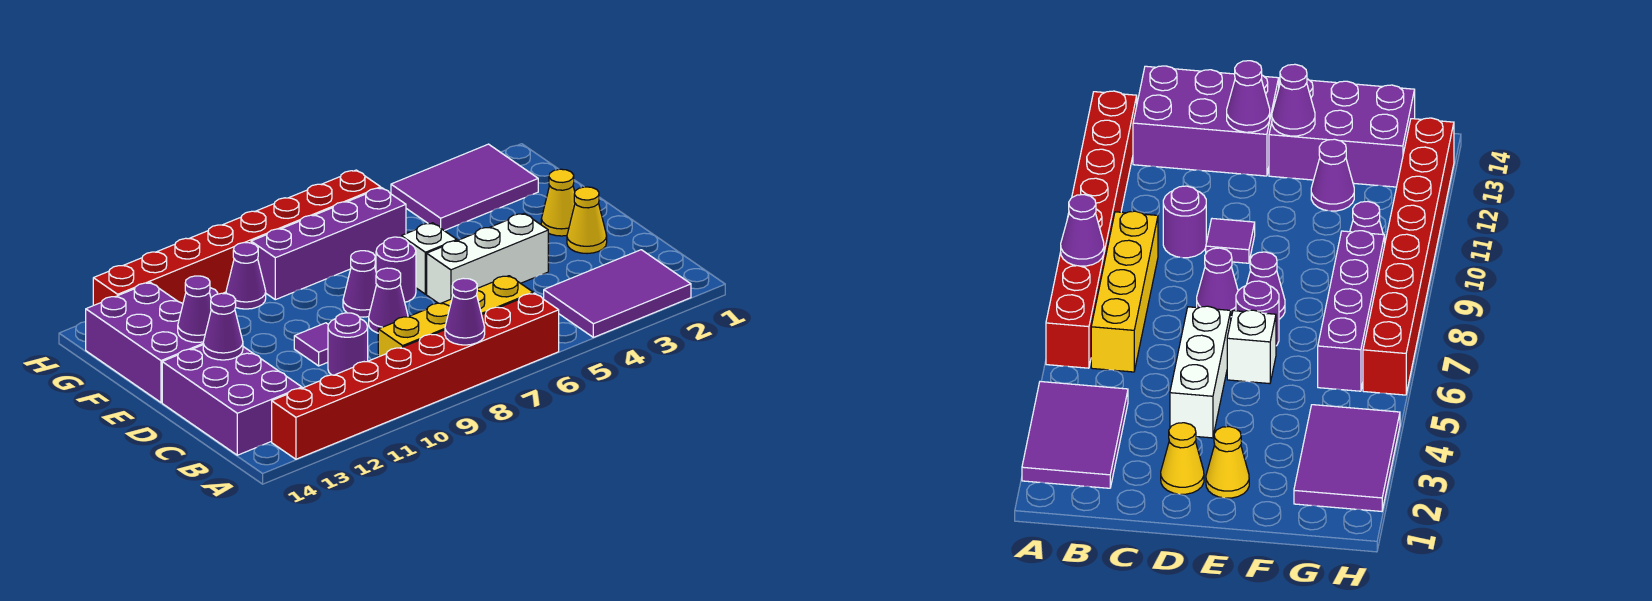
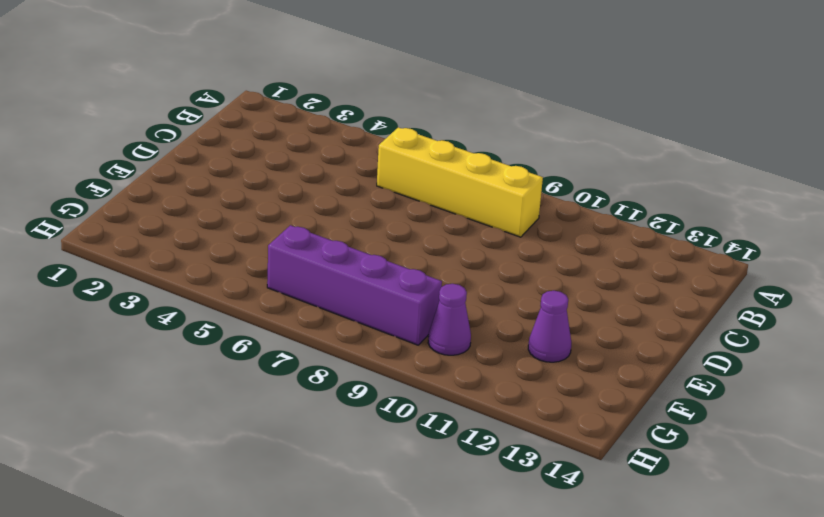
none -> purple tile A2:B4 level 1
none -> red brick A6:A13 level 1
none -> purple brick B13:D14 level 1

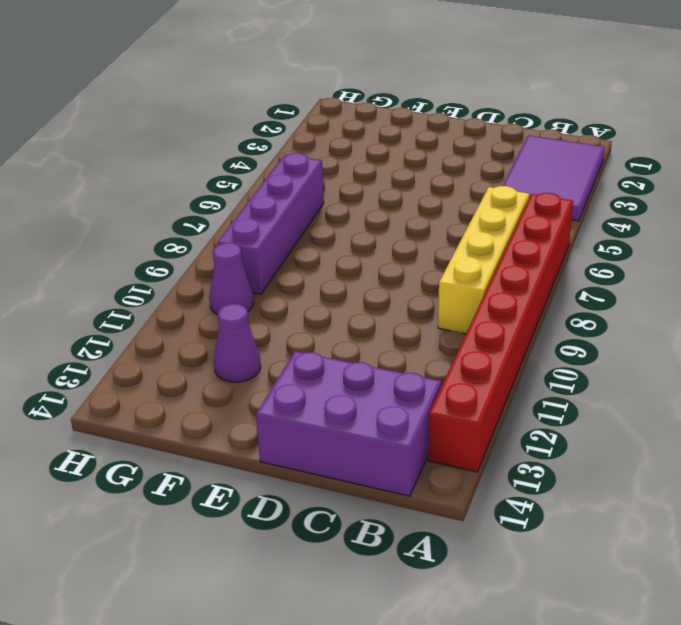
none -> purple round brick C10 level 1
none -> yellow cone D2 level 1
none -> white brick D4:D6 level 1

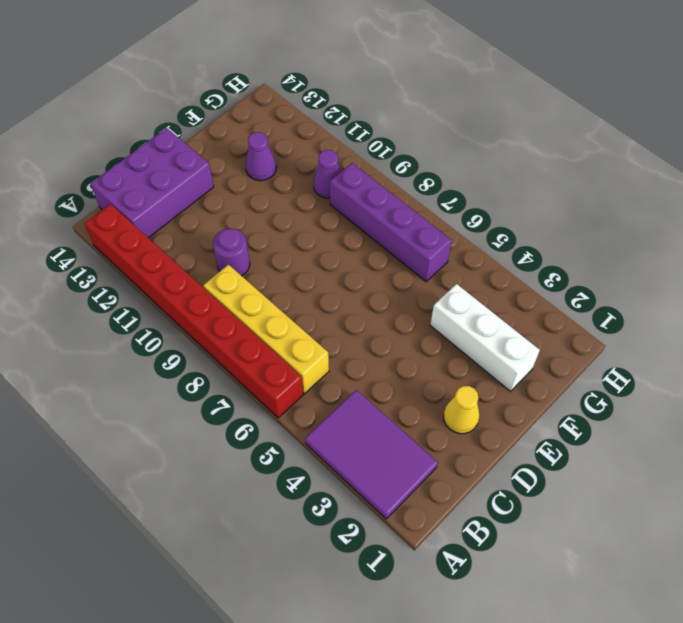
white brick F2:F4 level 1 -> white brick D4:D6 level 1
none -> purple cone D8 level 1
none -> purple tile D10 level 1
none -> yellow cone E2 level 1

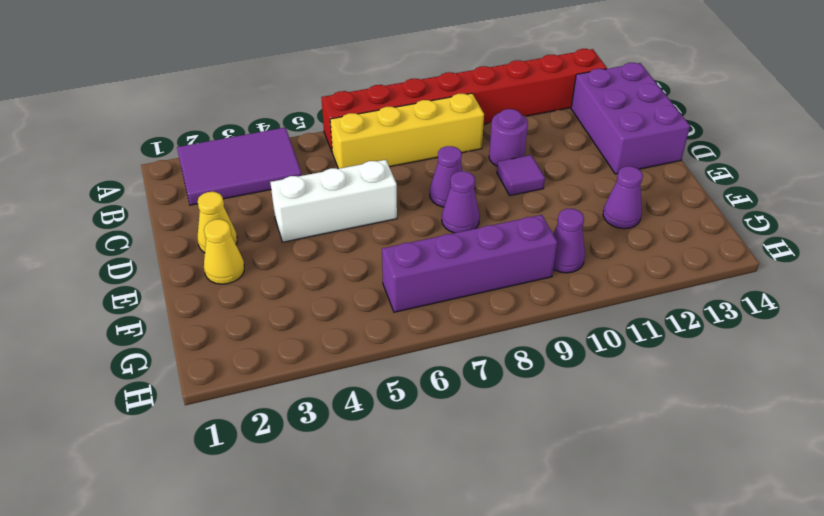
none -> white brick E6 level 1
none -> purple round brick E7 level 1
none -> purple brick E13:G14 level 1

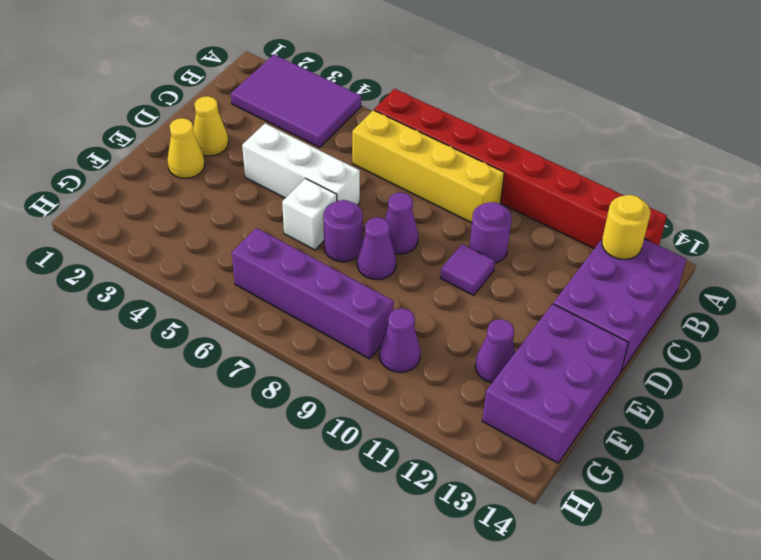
yellow round brick B13 level 2 -> none
none -> purple tile G2:H4 level 1
none -> red brick H6:H13 level 1
none -> purple cone A8 level 2

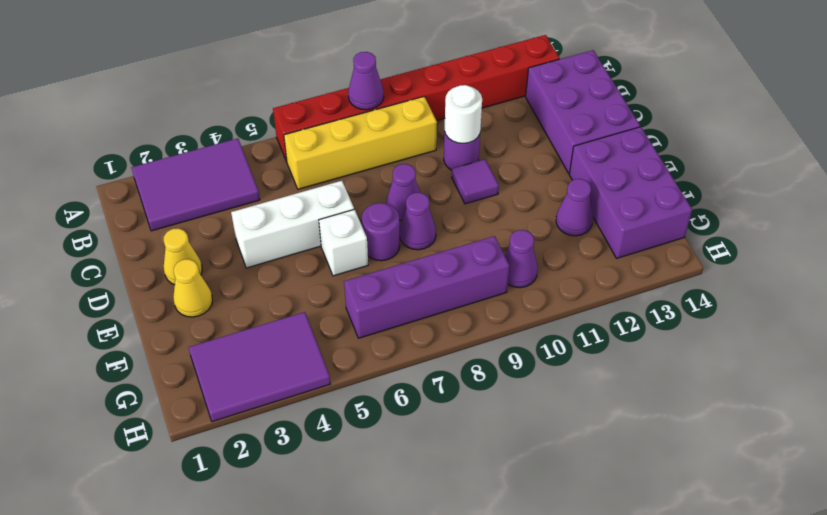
white round brick C10 level 2 -> none
none -> red brick H6:H13 level 1
none -> purple cone D13 level 2
none -> purple cone E13 level 2

